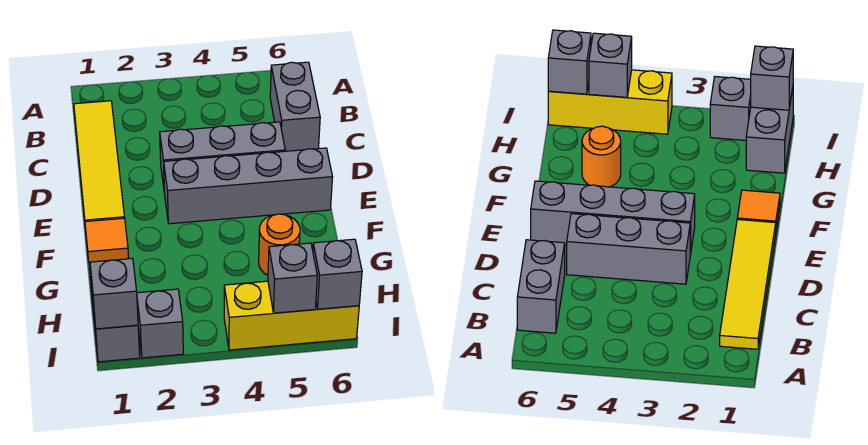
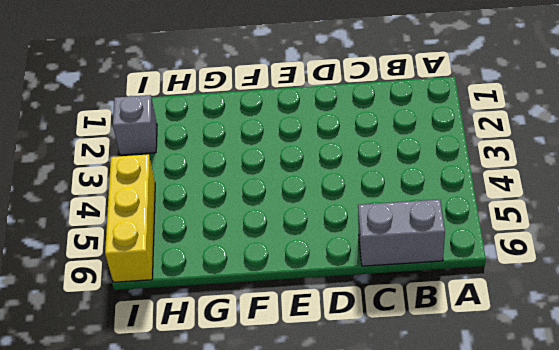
none -> yellow tile B1:E1 level 1
none -> grey brick D3:D5 level 1
none -> grey brick E3:E6 level 1

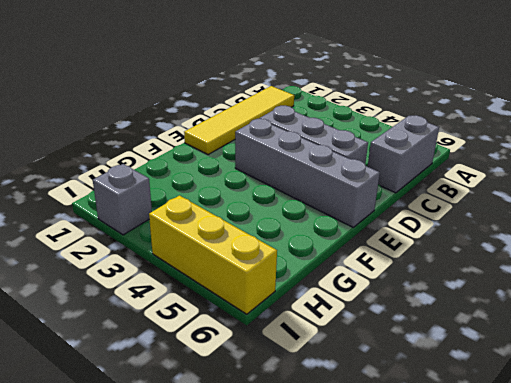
none -> orange tile F1 level 1
none -> orange round brick G5 level 1
none -> grey brick H1:I1 level 1

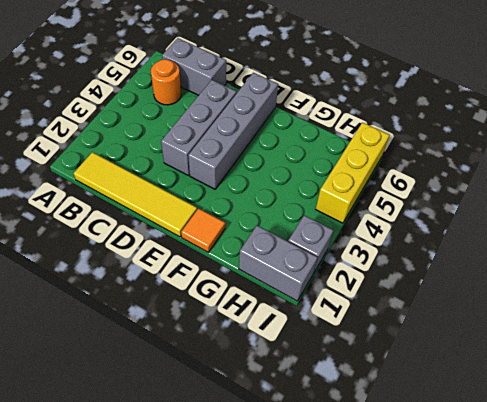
orange round brick B5 level 1 -> orange round brick G5 level 1
none -> grey brick I1 level 2
none -> grey brick I5 level 2
none -> grey brick I6 level 2

